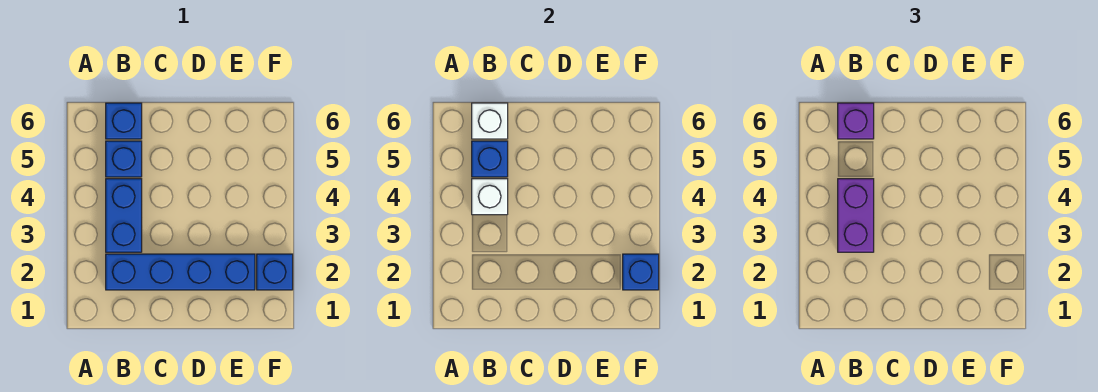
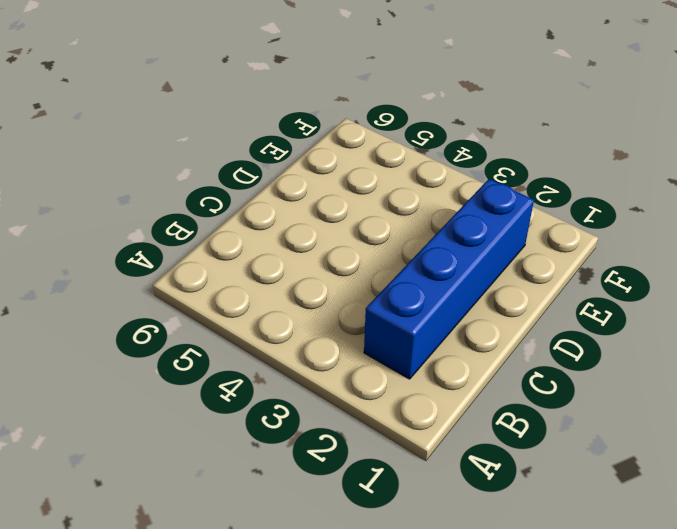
none -> blue brick B3:B4 level 1
none -> blue brick B5 level 1

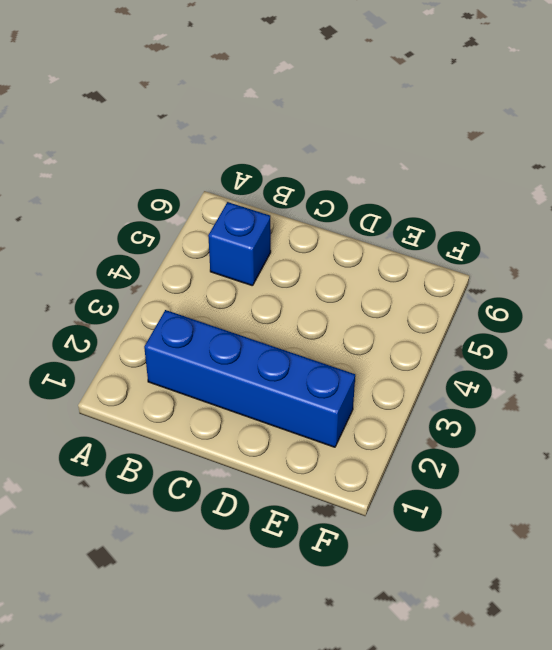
none -> blue brick B3:B4 level 1
none -> blue brick B6 level 1

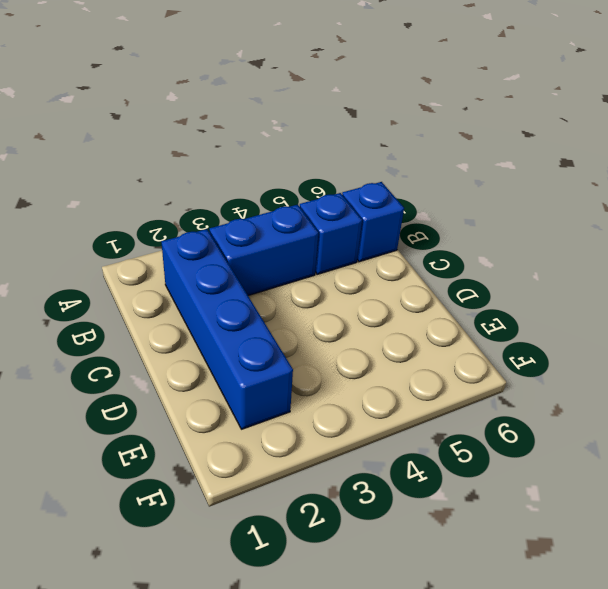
none -> blue brick F2 level 1
none -> white brick B4 level 2

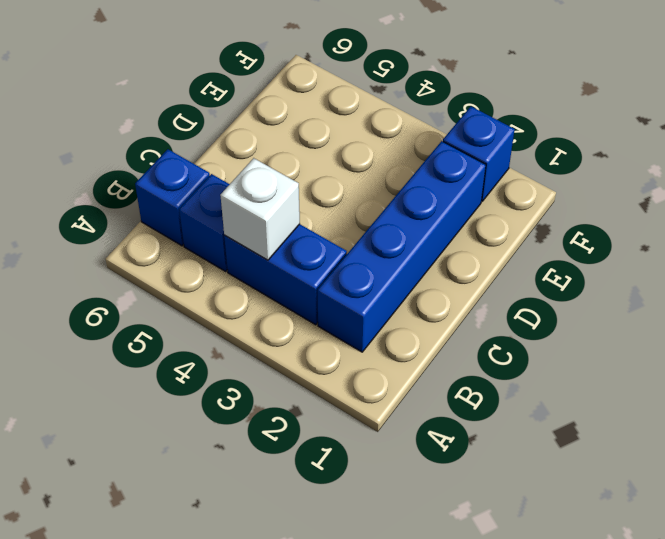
none -> blue brick B5 level 2
none -> white brick B6 level 2

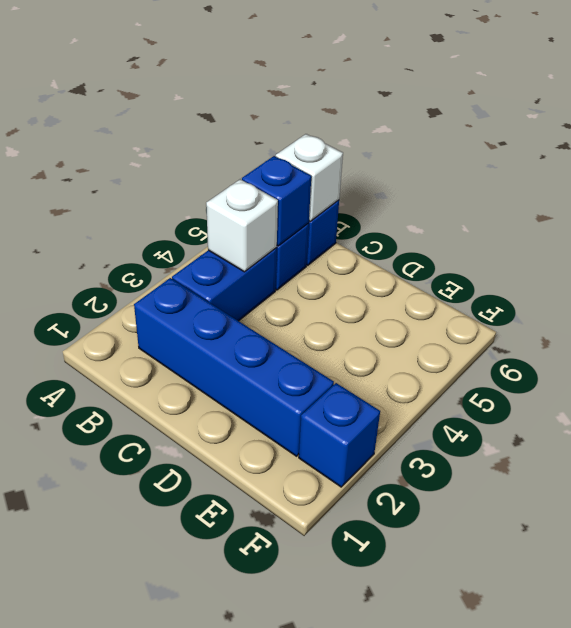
none -> blue brick F2 level 2
none -> purple brick B3:B4 level 3

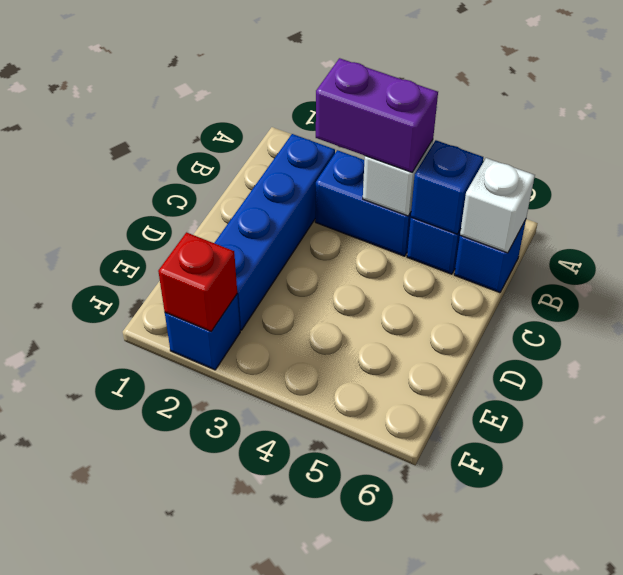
red brick F2 level 2 -> blue brick F2 level 2
none -> purple brick B6 level 3

